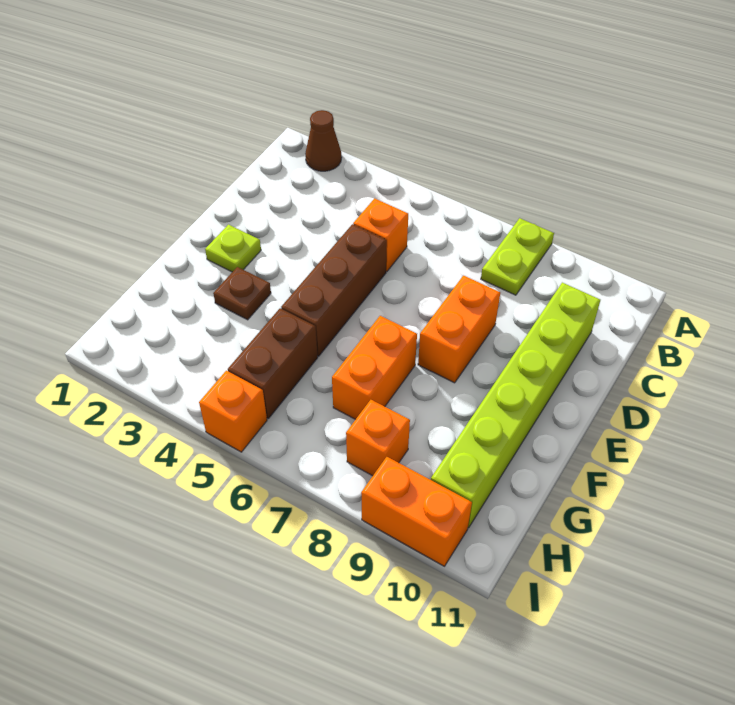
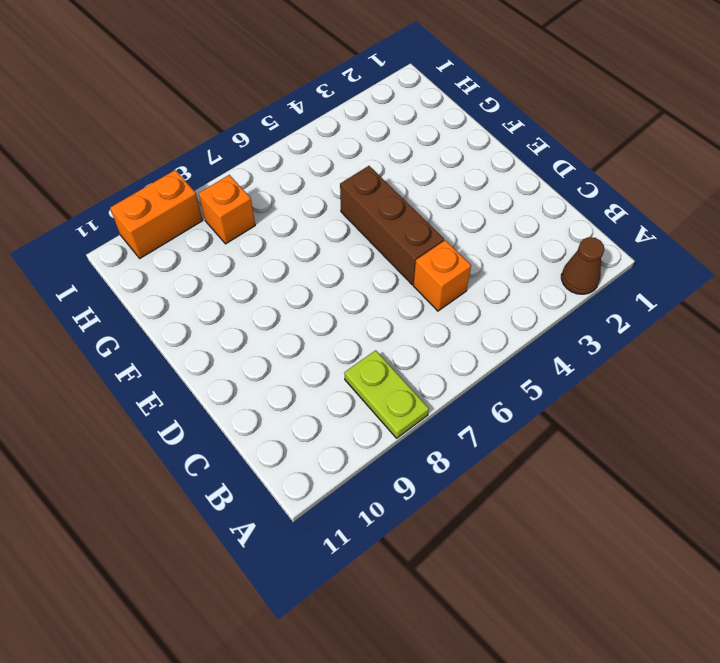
none -> lime brick C10:H10 level 1
none -> orange brick D8:E8 level 1
none -> lime plate E2 level 1

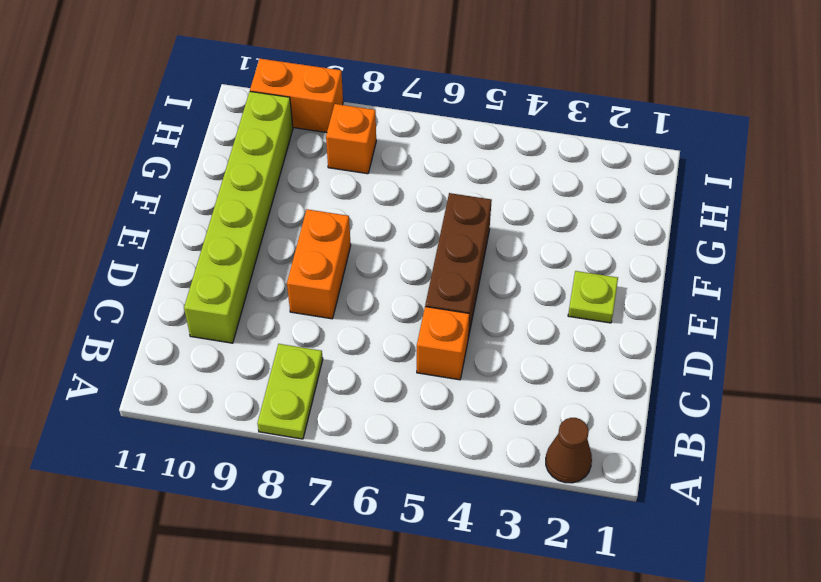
none -> brown plate F3 level 1
none -> orange brick F7:G7 level 1
none -> brown brick G5:H5 level 1

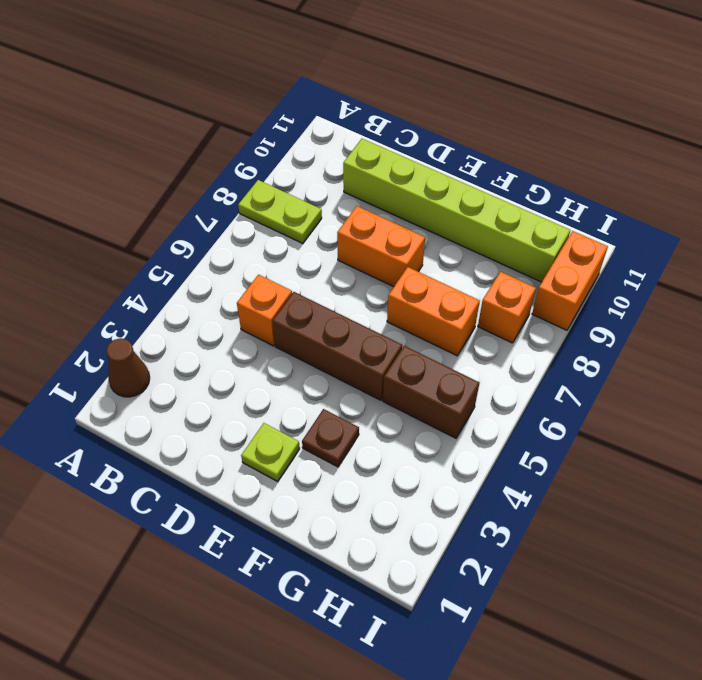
none -> orange brick I5 level 1

